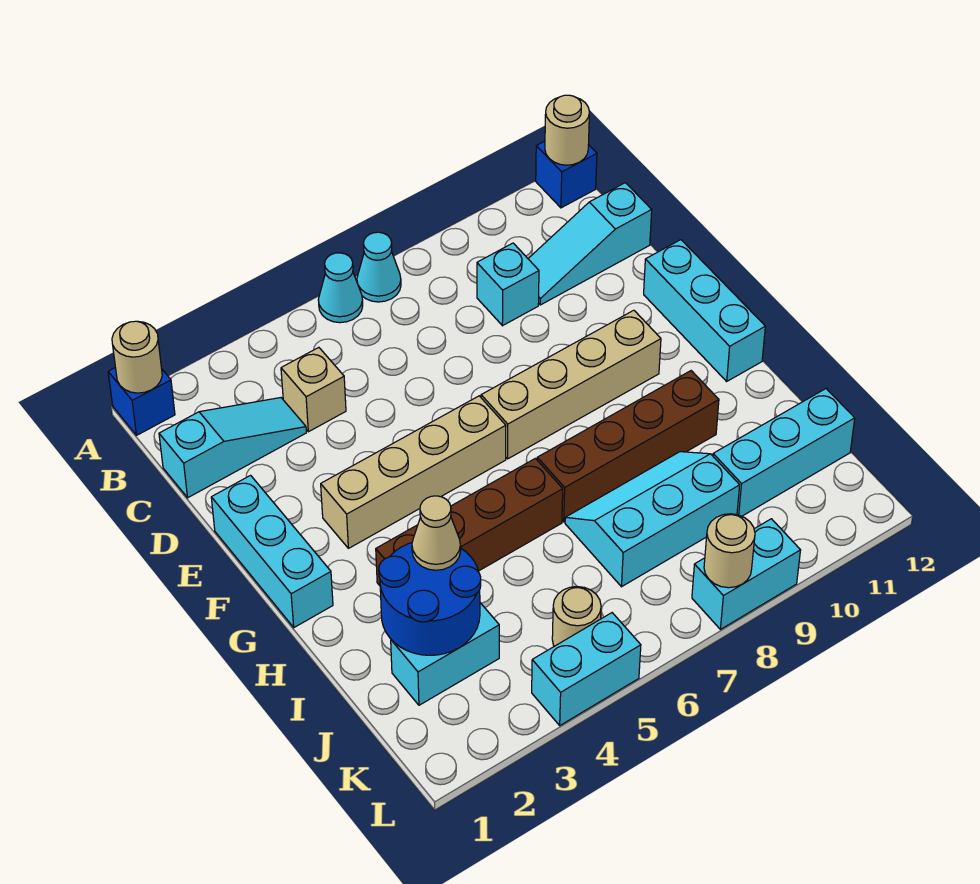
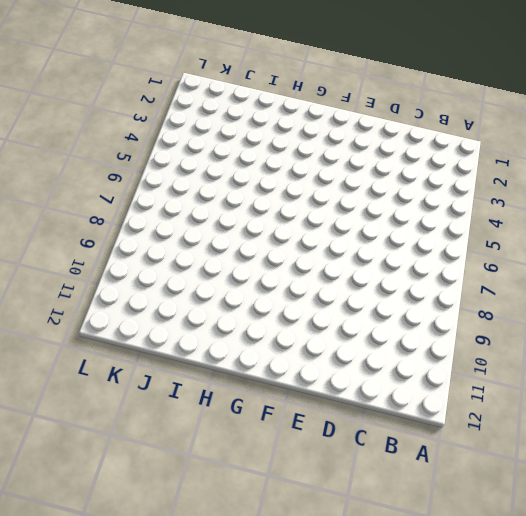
none -> blue brick A1 level 1
none -> cyan cone A6 level 1
none -> cyan cone A7 level 1

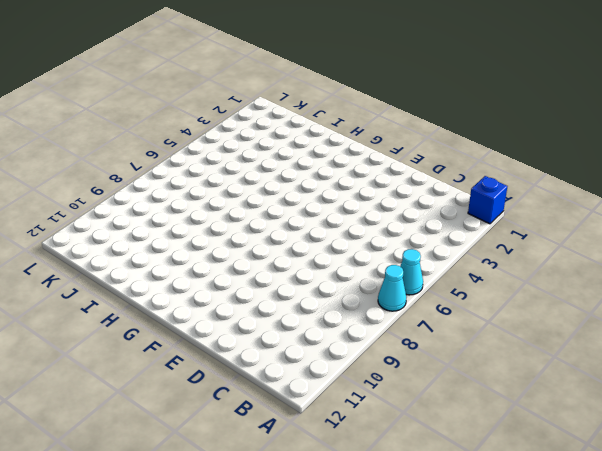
none -> blue brick A12 level 1
none -> cyan slope C1:C3 level 1 top 1
none -> tan brick C4 level 1

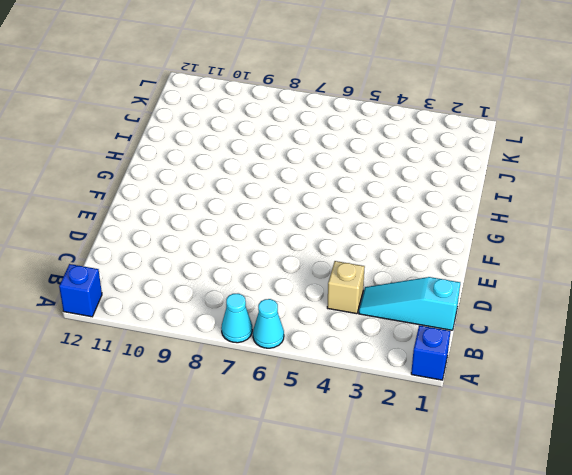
none -> cyan brick C9 level 1
none -> cyan slope C10:C12 level 1 top 12
none -> cyan brick E1:G1 level 1

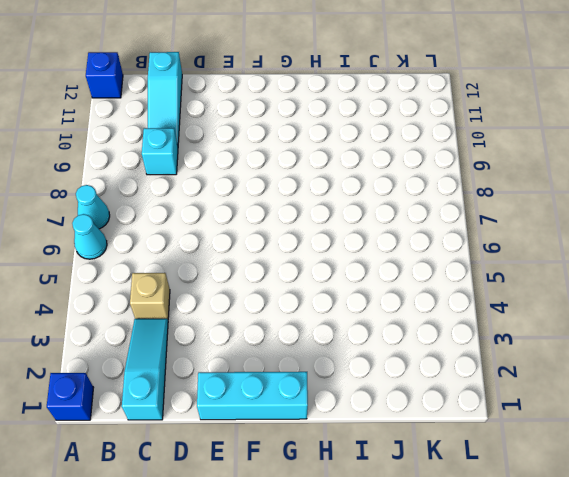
none -> cyan brick E12:G12 level 1
none -> tan brick F3:F6 level 1
none -> tan brick F7:F10 level 1

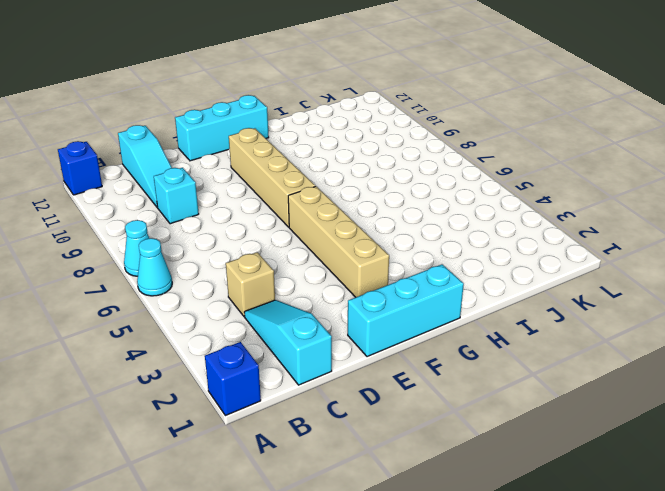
none -> brown brick H3:H6 level 1
none -> brown brick H7:H10 level 1
none -> cyan slope I7:J9 level 1 top J

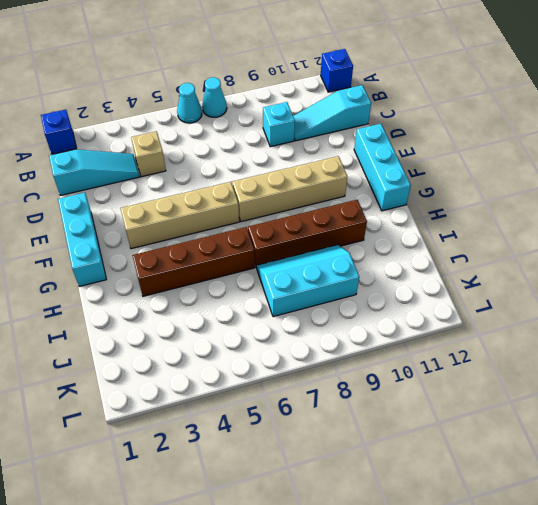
none -> cyan brick J2:J3 level 1
none -> cyan brick J10:J12 level 1
none -> tan round brick K5 level 1

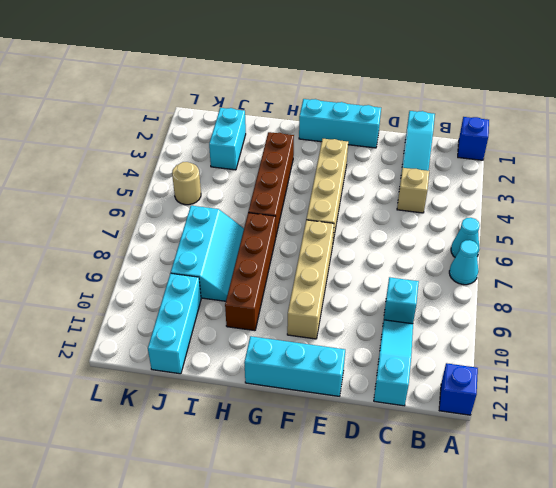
none -> cyan brick L4:L5 level 1
none -> cyan brick L8:L9 level 1
none -> tan round brick A1 level 2

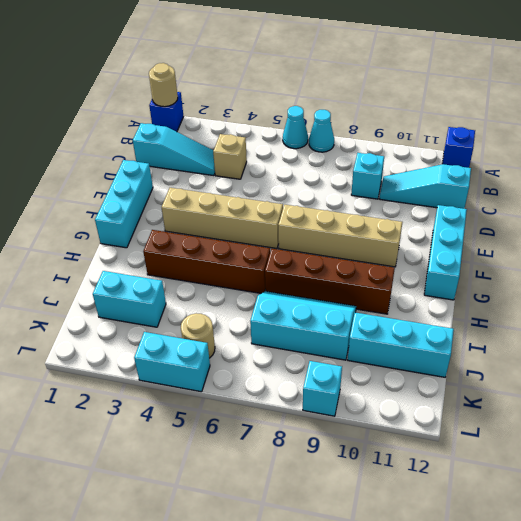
cyan brick L9 level 1 -> cyan brick L8:L9 level 1
none -> tan round brick A12 level 2
none -> blue round brick I2:J3 level 2
none -> tan round brick L8 level 2

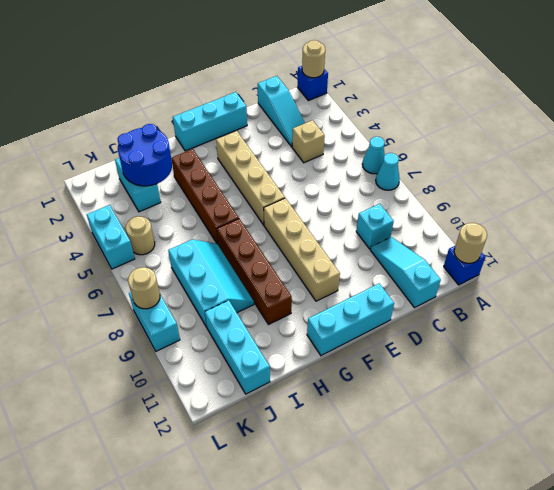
none -> tan cone I3 level 3

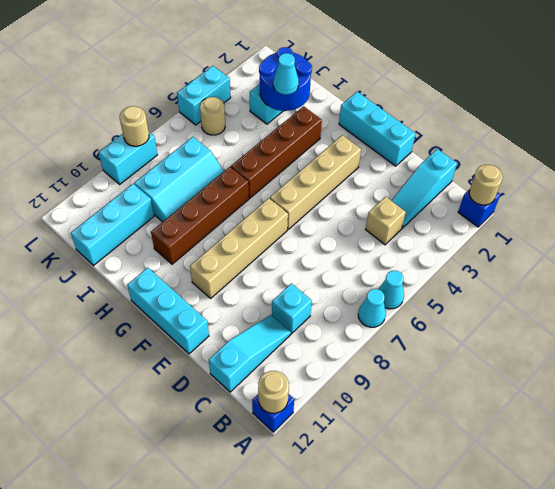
cyan cone I3 level 3 -> tan cone I3 level 3

